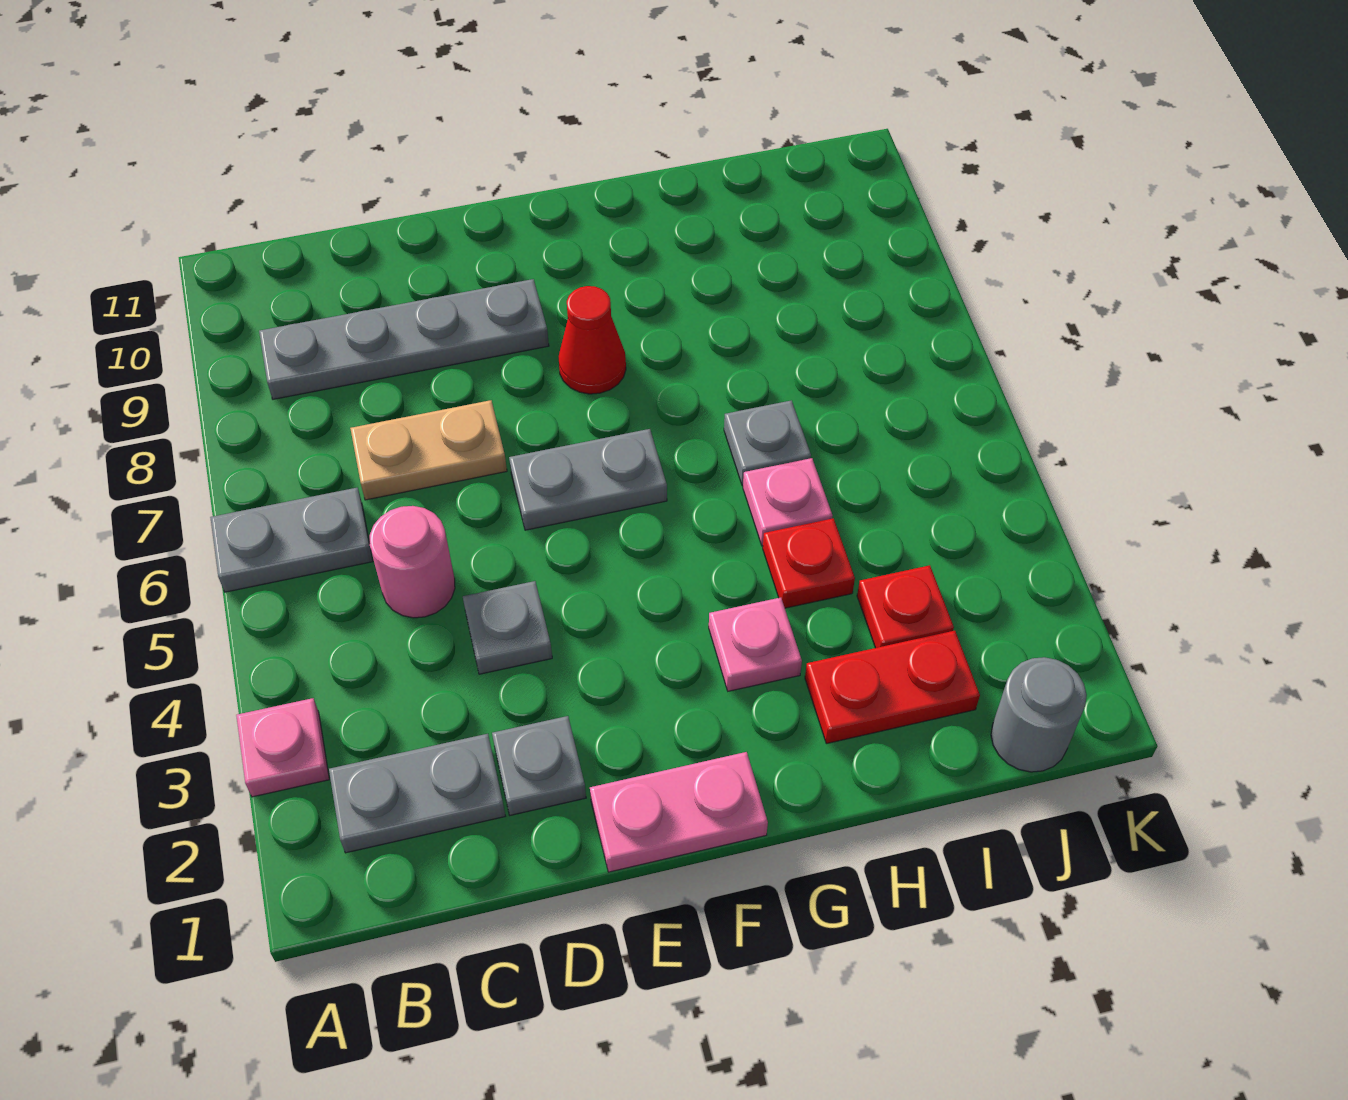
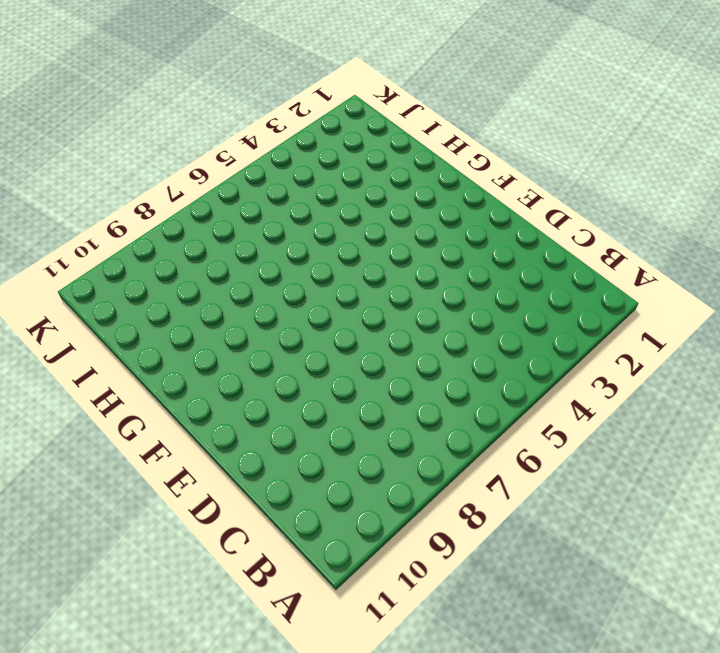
none -> pink plate A3 level 1
none -> grey plate A6:B6 level 1
none -> grey plate B2:C2 level 1

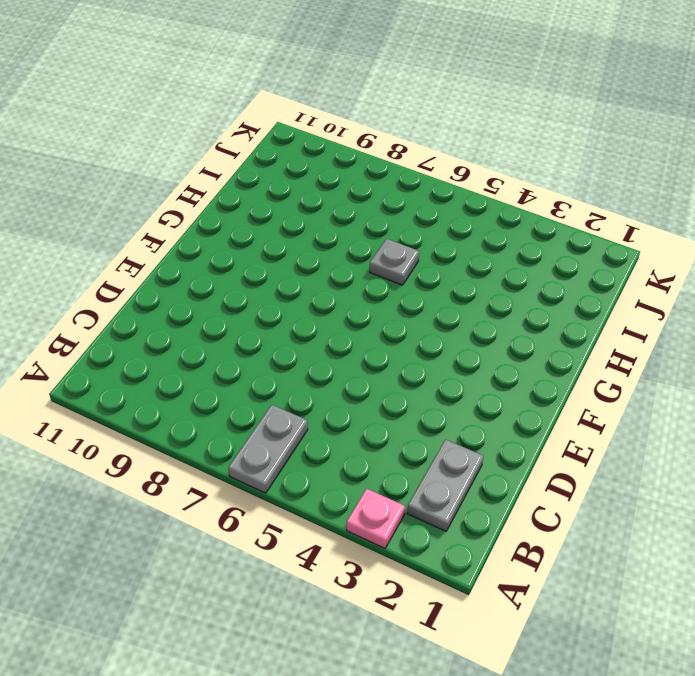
none -> grey plate B9:E9 level 1
none -> pink round brick C5 level 1
none -> tan plate C7:D7 level 1

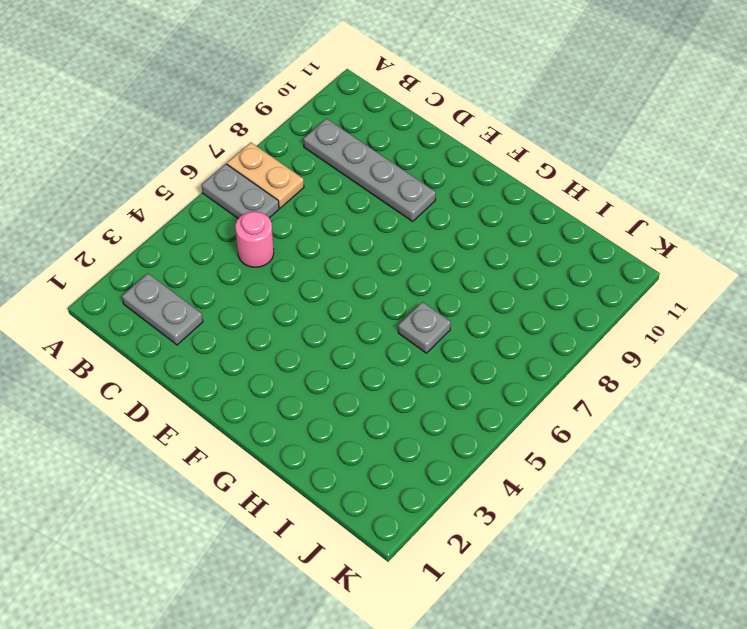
tan plate A7:B7 level 1 -> tan plate C7:D7 level 1
none -> pink plate A3 level 1
none -> grey plate D2 level 1
none -> grey plate D4 level 1

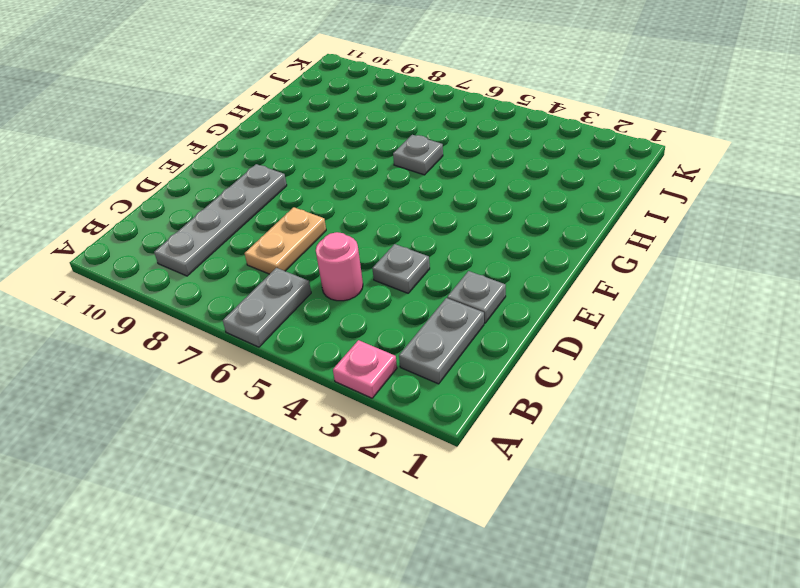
none -> pink plate E1:F1 level 1
none -> grey plate E6:F6 level 1
none -> red cone F8 level 1

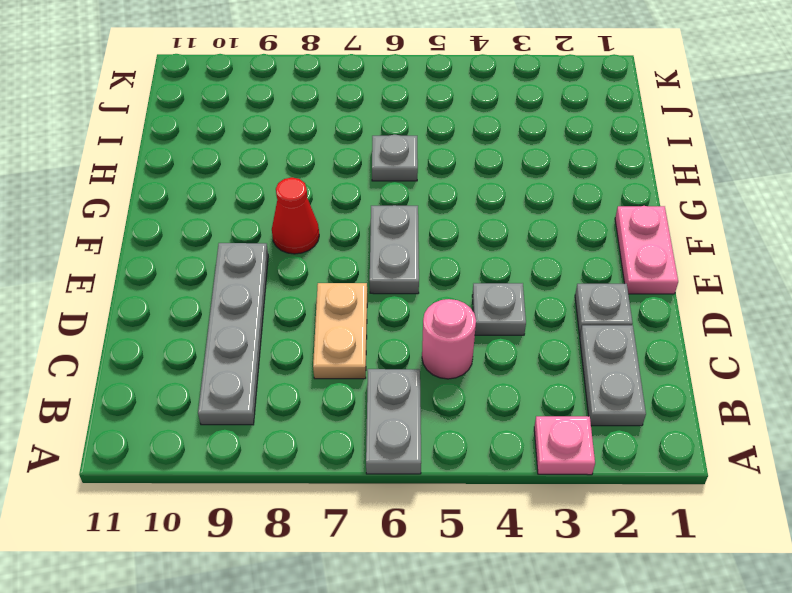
none -> pink plate G3 level 1
none -> red plate H2:I2 level 1
none -> red plate H4 level 1

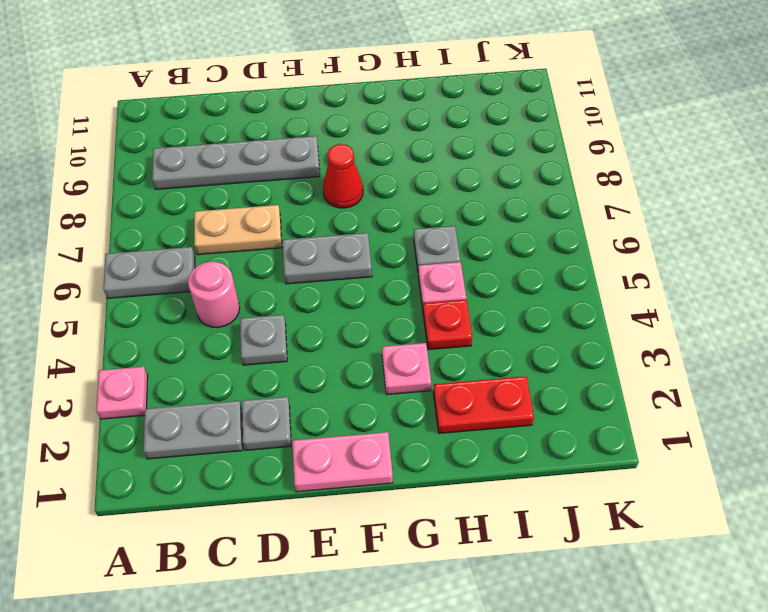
none -> red plate I3 level 1
none -> grey round brick J1 level 1

